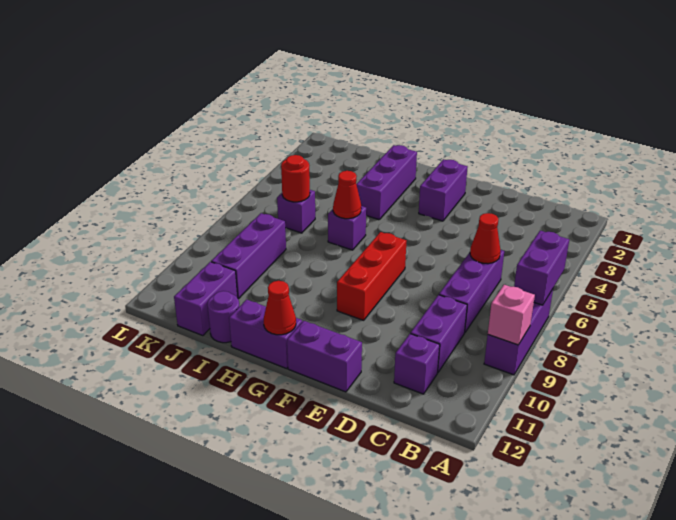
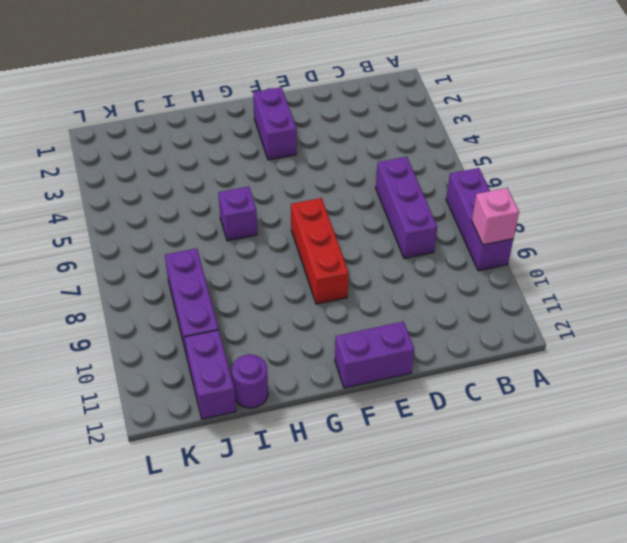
none -> purple brick C9:C10 level 1
none -> purple brick C11 level 1
none -> purple brick G12:H12 level 1

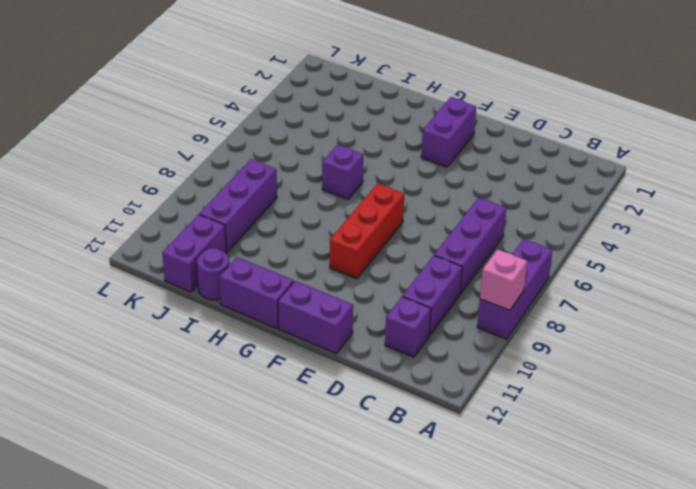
none -> purple brick H2:H4 level 1
none -> purple brick J6 level 1
none -> purple brick A6:A7 level 2

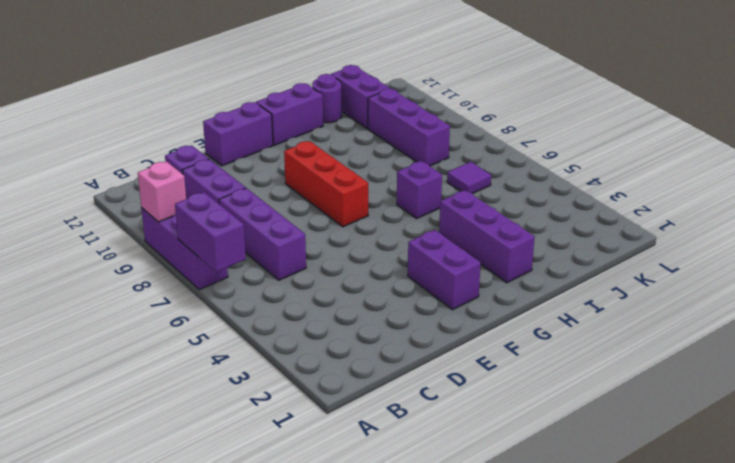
purple tile J6 level 1 -> purple brick J6 level 1
none -> red cone C6 level 2
none -> red cone G12 level 2
none -> red cone H6 level 2

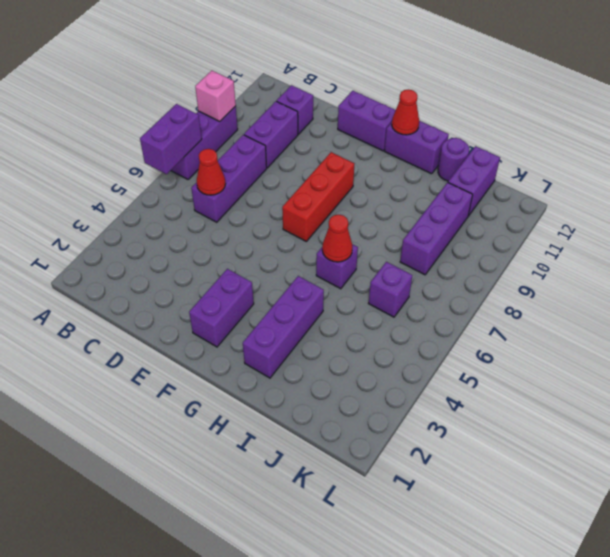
none -> red round brick J6 level 2

